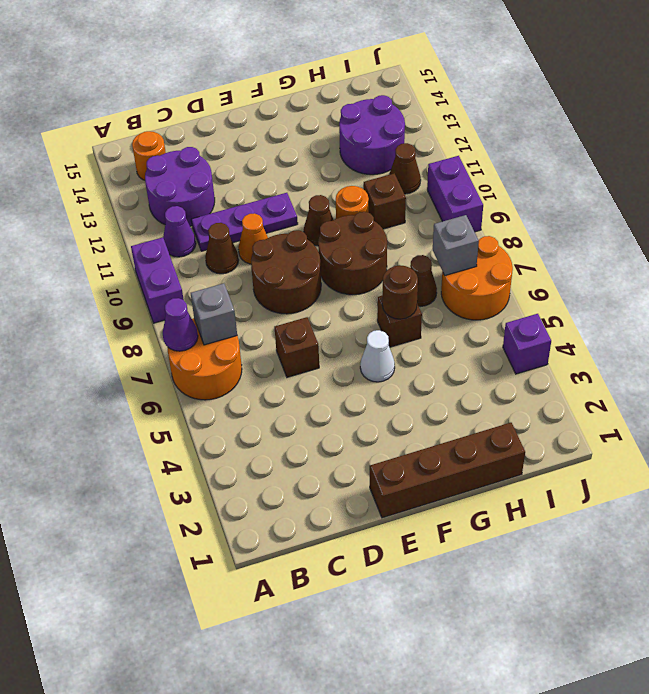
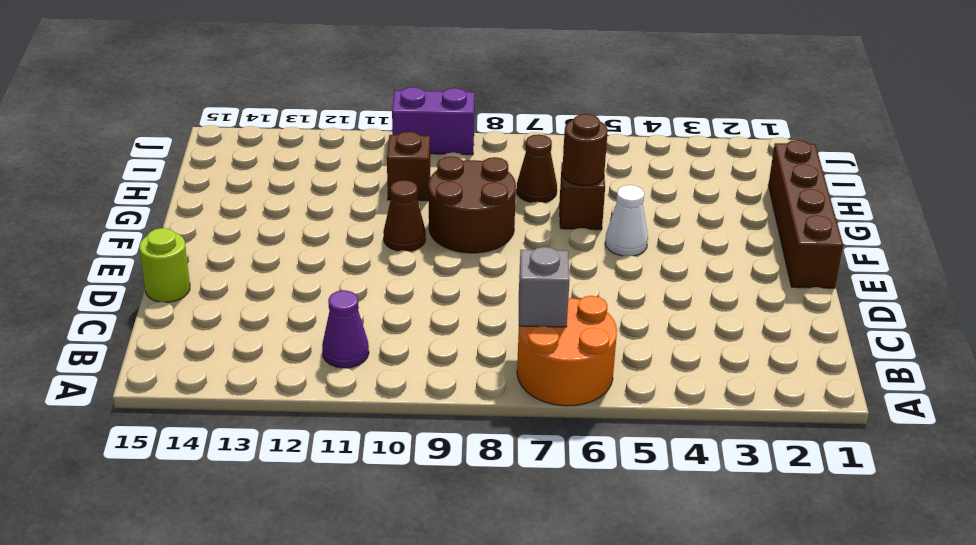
lime round brick D15 level 1 -> none
none -> purple brick A9:A10 level 1
none -> purple round brick B12:C13 level 1
none -> orange round brick B14 level 1

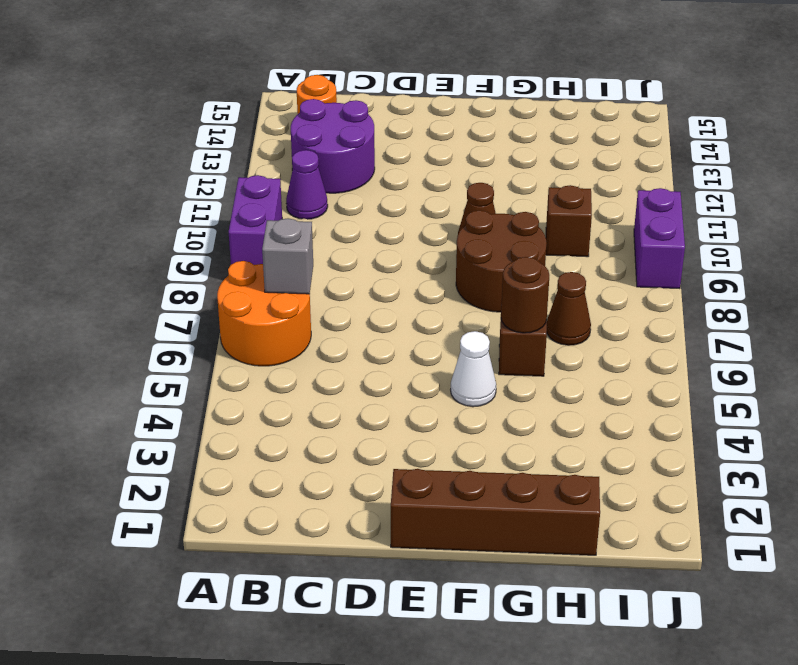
none -> brown cone C10 level 1
none -> purple plate C11:E11 level 1
none -> brown brick D6 level 1

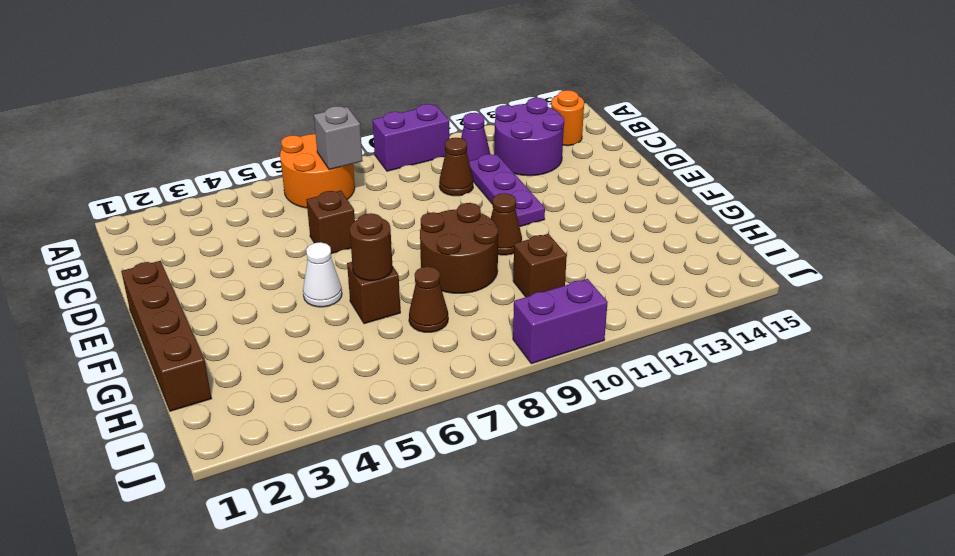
none -> brown round brick D8:E9 level 1
none -> orange cone D10 level 1
none -> orange round brick G10 level 1

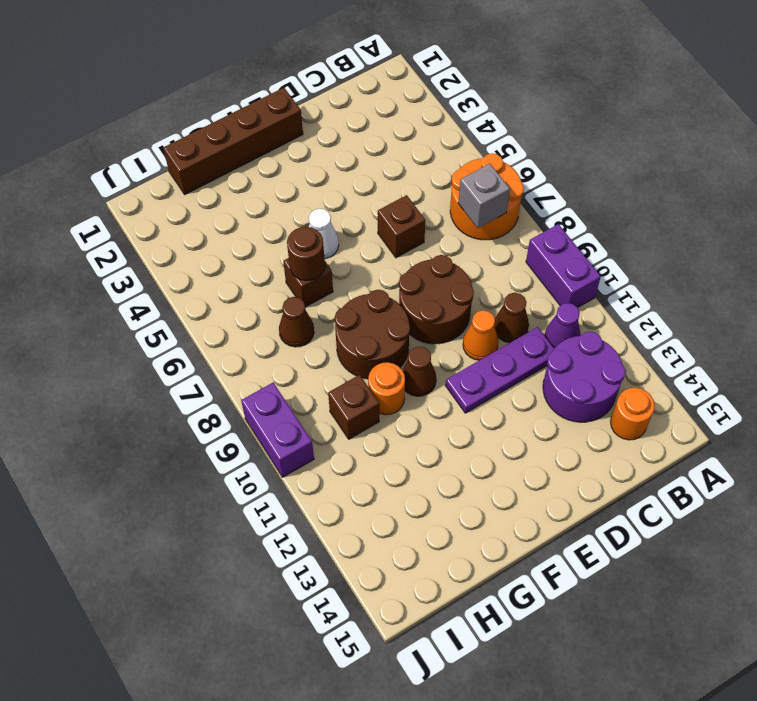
none -> purple round brick H12:I13 level 1
none -> orange round brick I6:J7 level 1
none -> brown cone I11 level 1

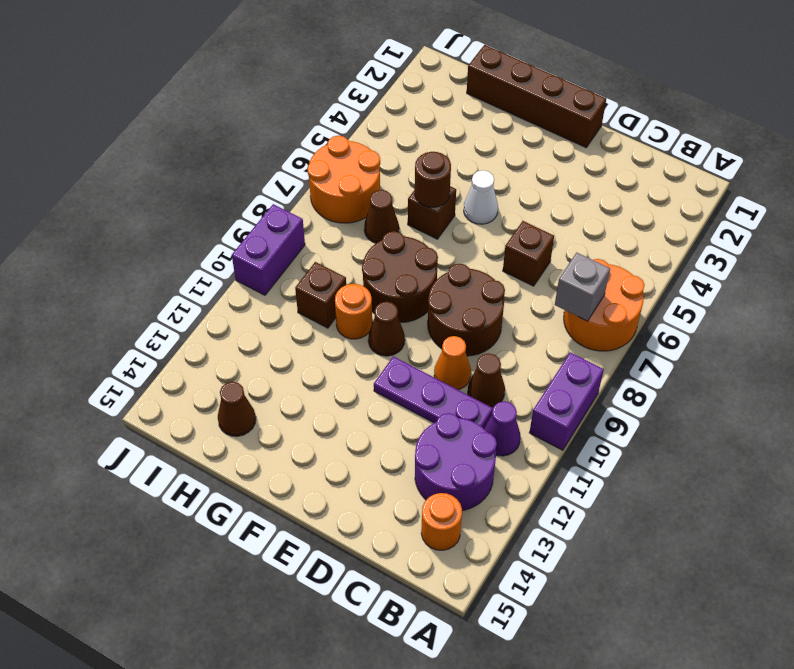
brown cone H14 level 1 -> brown cone I11 level 1
none -> purple round brick H12:I13 level 1
none -> purple brick J4 level 1
none -> purple cone A7 level 2

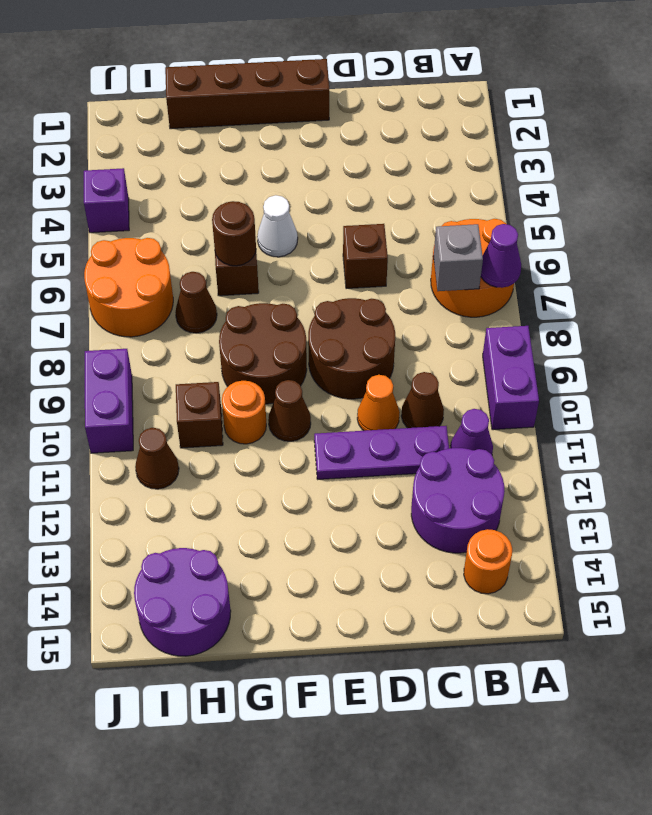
purple round brick H14:I15 level 1 -> purple round brick H12:I13 level 1
none -> grey brick I7 level 2

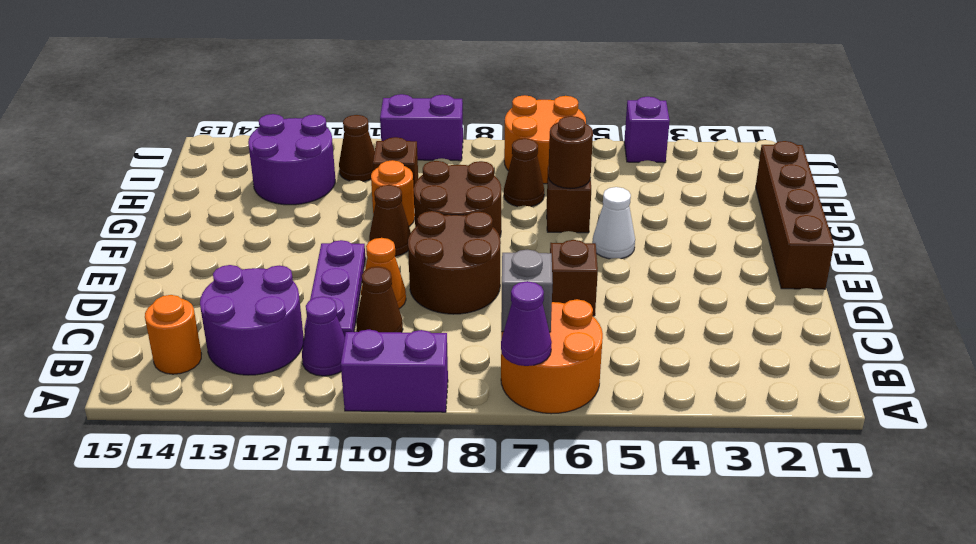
none -> grey brick I7 level 2

